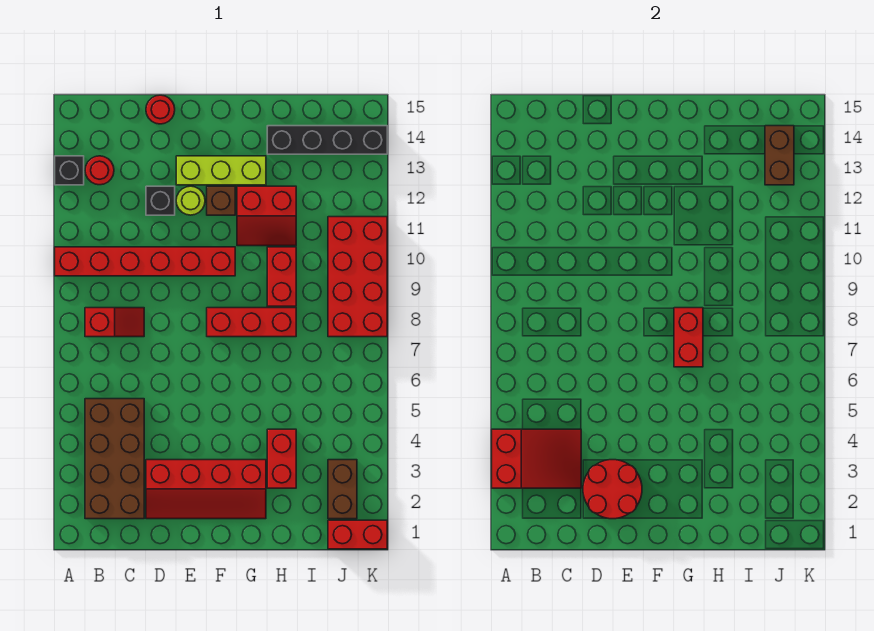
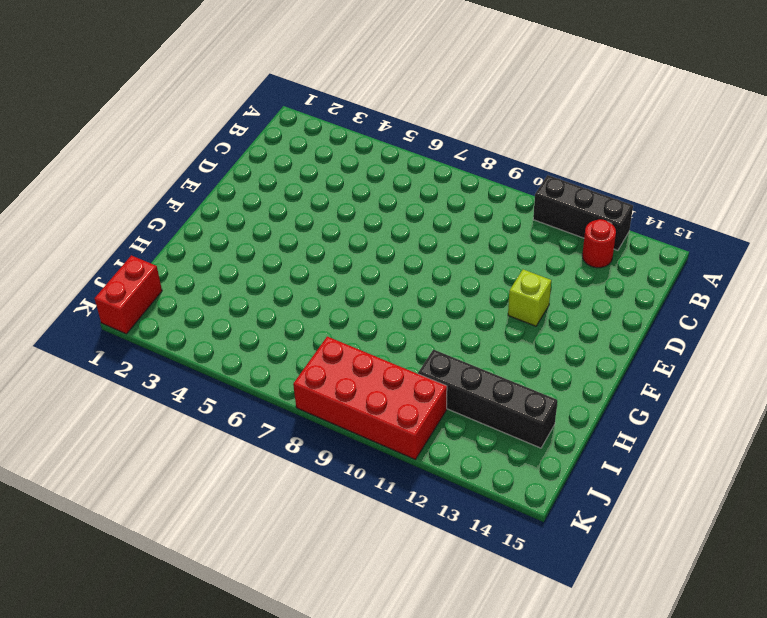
black brick A11:A13 level 1 -> black brick A13 level 1
lime brick E12 level 1 -> lime round brick E12 level 1
black brick I11:I14 level 1 -> black brick H14:K14 level 1
none -> red brick A10:F10 level 1
none -> brown brick B2:C5 level 1
none -> red slope B8:C8 level 1 top B

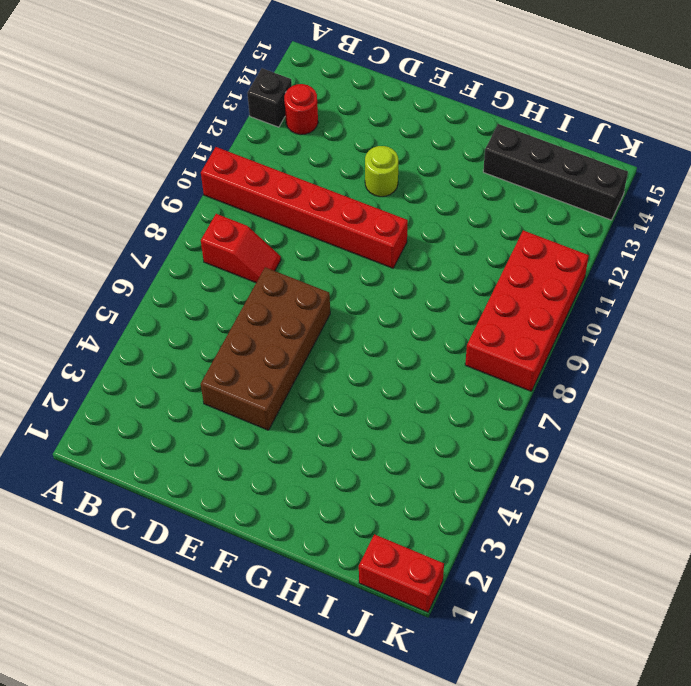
brown brick D4:E7 level 1 -> brown brick B2:C5 level 1
none -> red slope D2:G3 level 1 top 3
none -> black brick D12 level 1
none -> red round brick D15 level 1

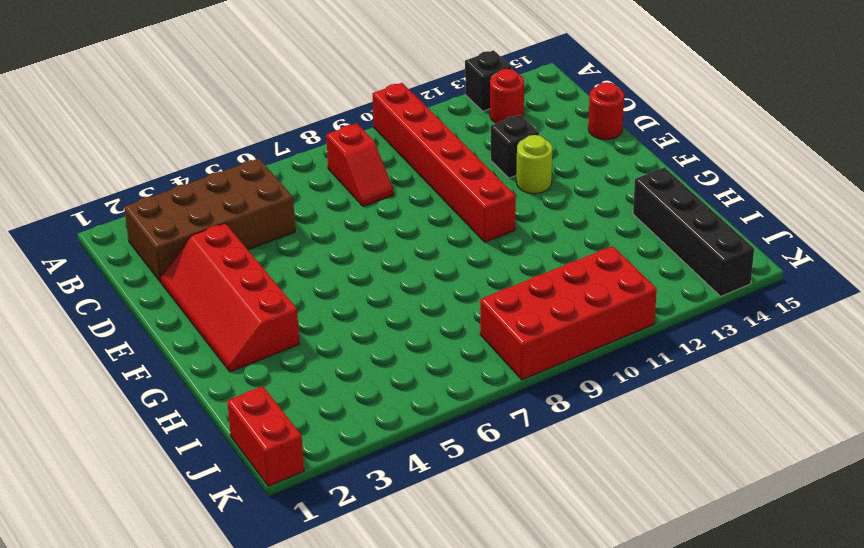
none -> lime brick E13:G13 level 1
none -> red brick F8:H8 level 1
none -> brown brick F12 level 1

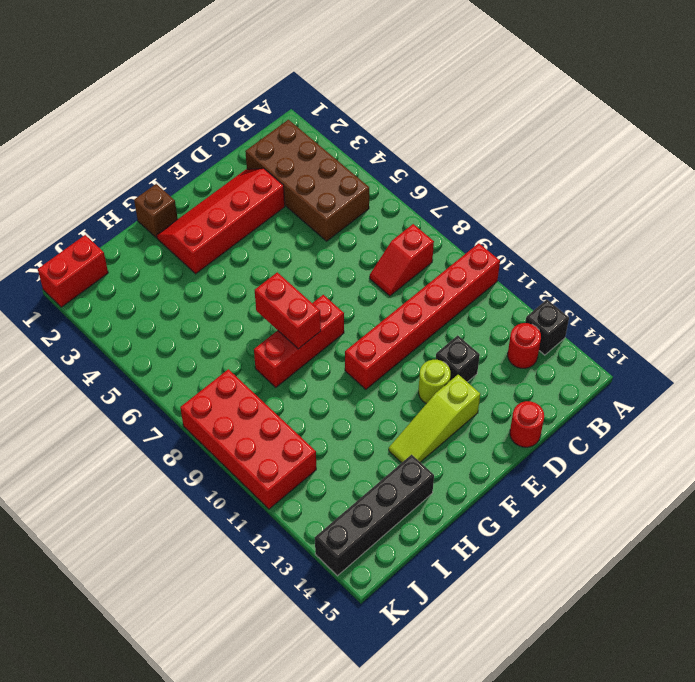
lime slope E13:G13 level 1 top E -> lime brick E13:G13 level 1
brown brick G1 level 1 -> brown brick F12 level 1
none -> red slope G11:H12 level 1 top 12
none -> red brick H3:H4 level 1
none -> red brick H9:H10 level 1

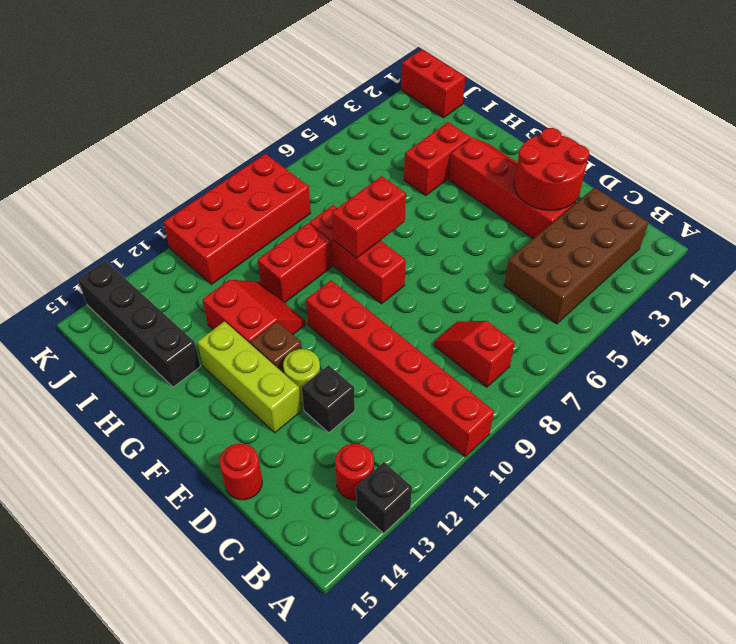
none -> brown brick J2:J3 level 1
none -> red slope A3:C4 level 2 top A
none -> brown brick J13:J14 level 2

